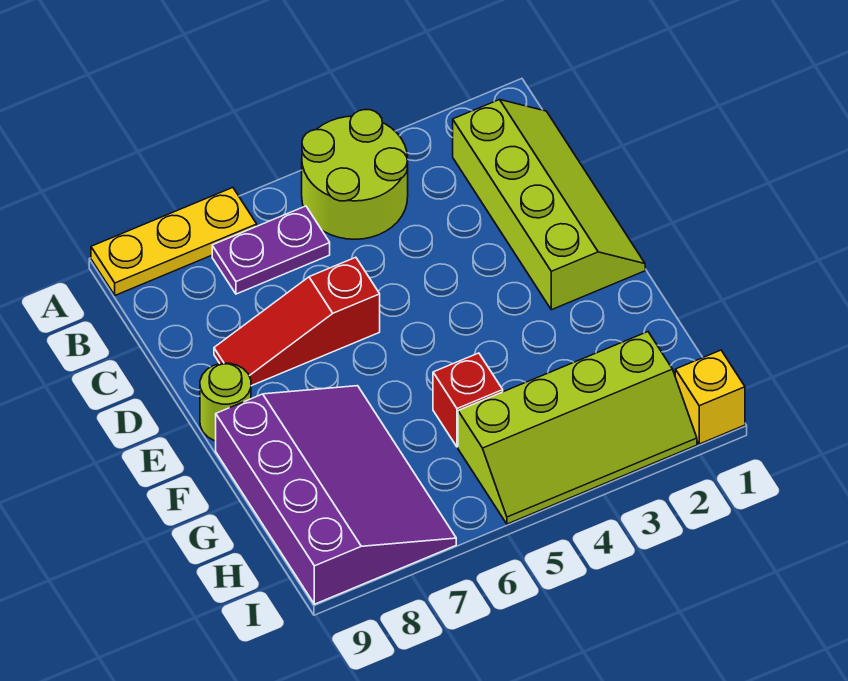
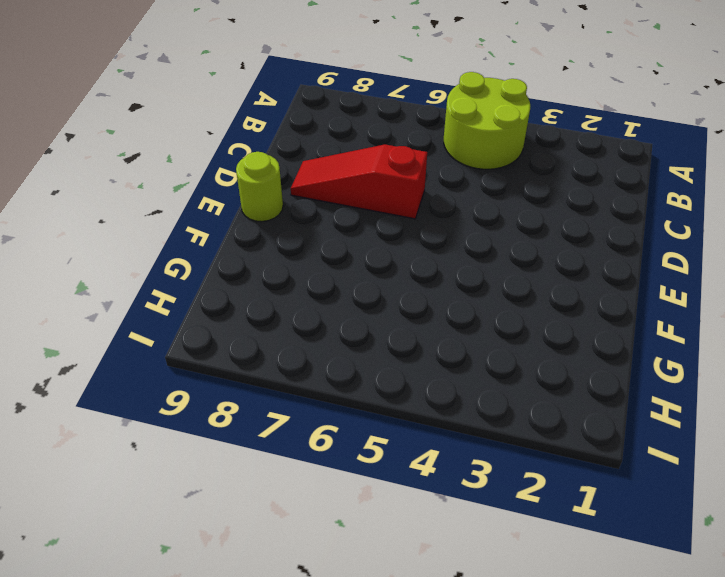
none -> yellow plate A7:A9 level 1
none -> lime slope B1:E2 level 1 top 2

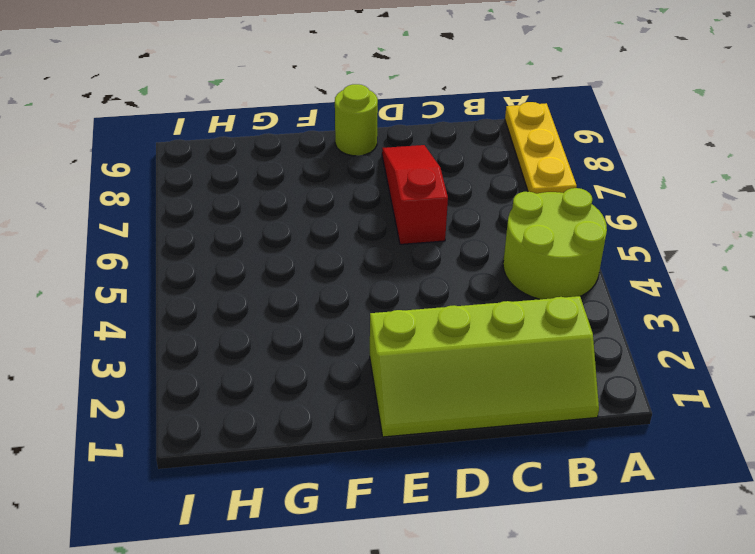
none -> purple plate B6:B7 level 1
none -> purple slope F7:I9 level 1 top 9

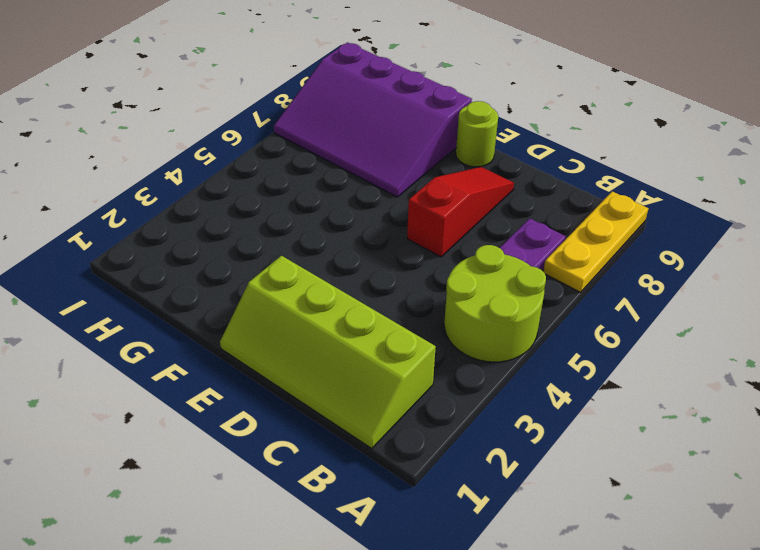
none -> red brick G5 level 1
none -> lime slope H2:I5 level 1 top H

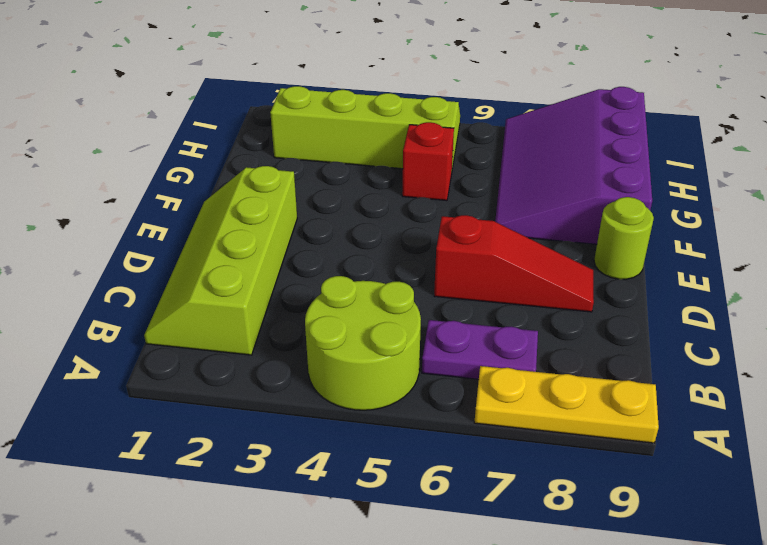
none -> yellow brick I1 level 1

